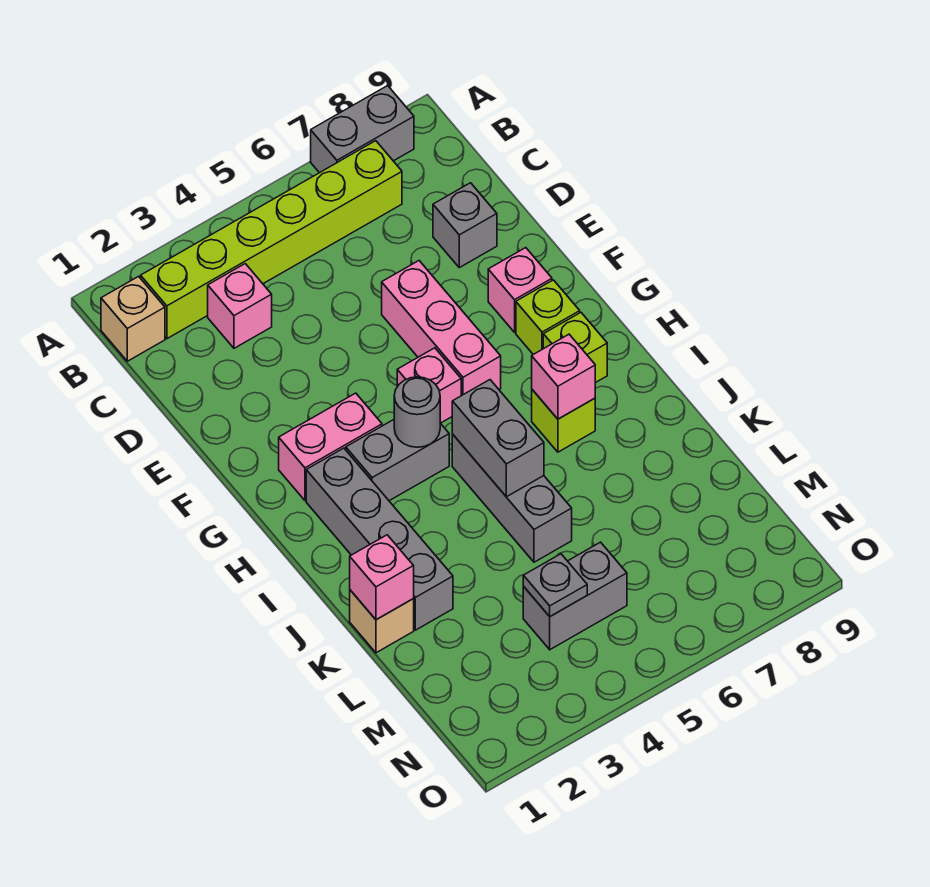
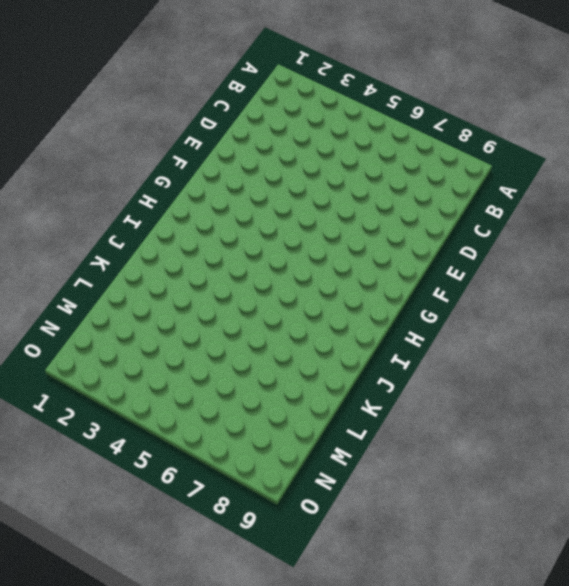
none -> grey brick A7:A8 level 1
none -> tan brick B1 level 1
none -> lime brick B2:B7 level 1

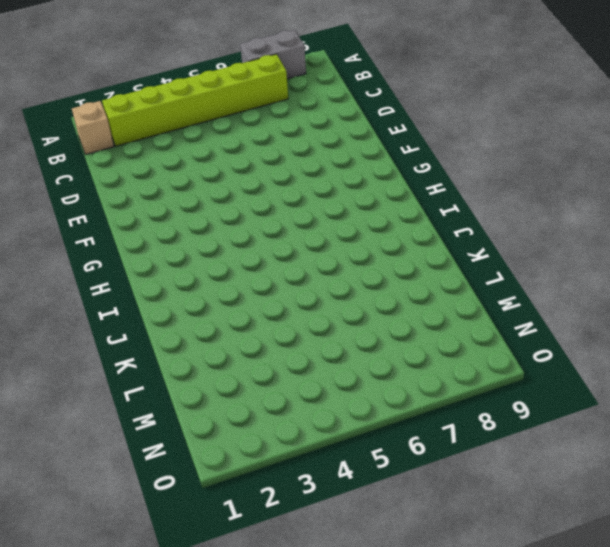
none -> pink brick C3 level 1
none -> grey brick D8 level 1
none -> pink brick E6:G6 level 1

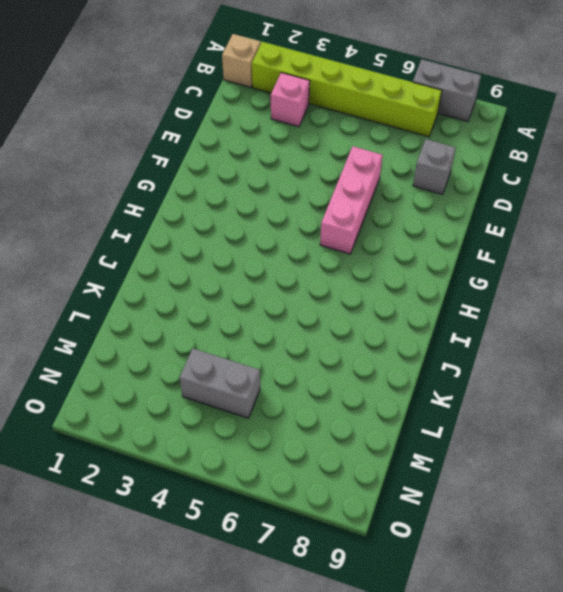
none -> pink brick F8 level 1
none -> pink brick G2:G3 level 1
none -> pink brick G5 level 1

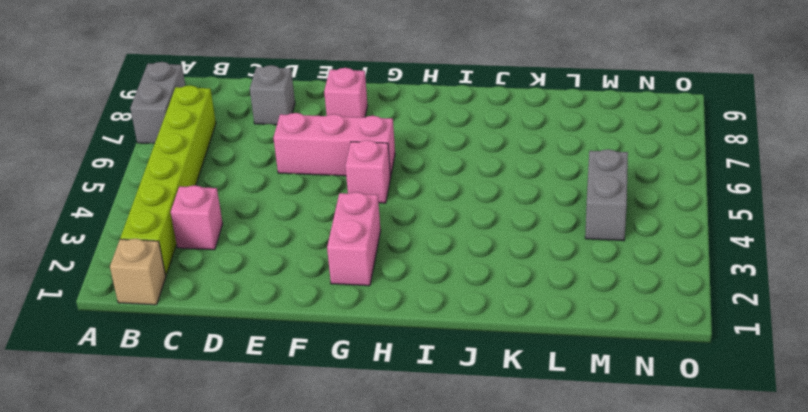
none -> lime brick G8 level 1
none -> grey brick H2:K2 level 1
none -> grey brick H3:H4 level 1

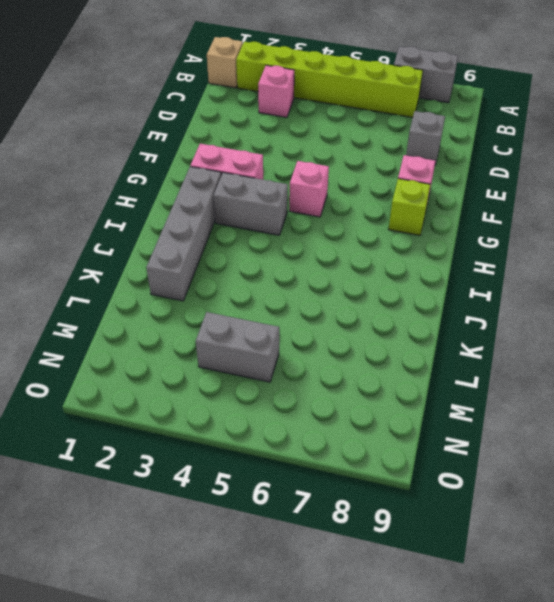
none -> pink brick E6:G6 level 1
none -> lime brick H8 level 1
none -> grey brick I5:K5 level 1

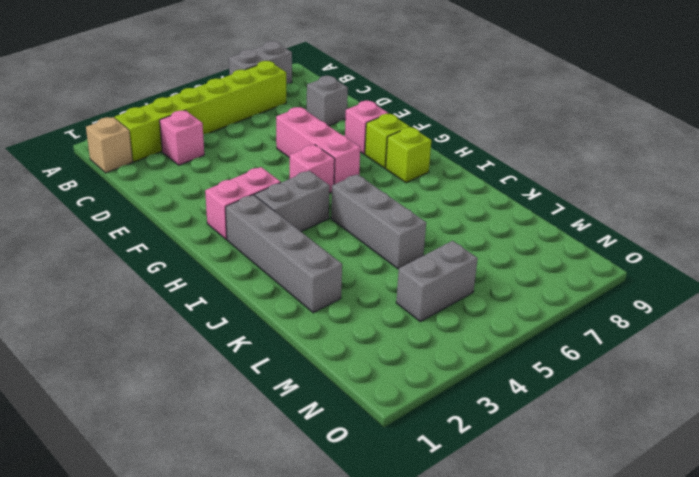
none -> lime brick I7 level 1
none -> tan brick K1 level 1
none -> grey round brick H4 level 2

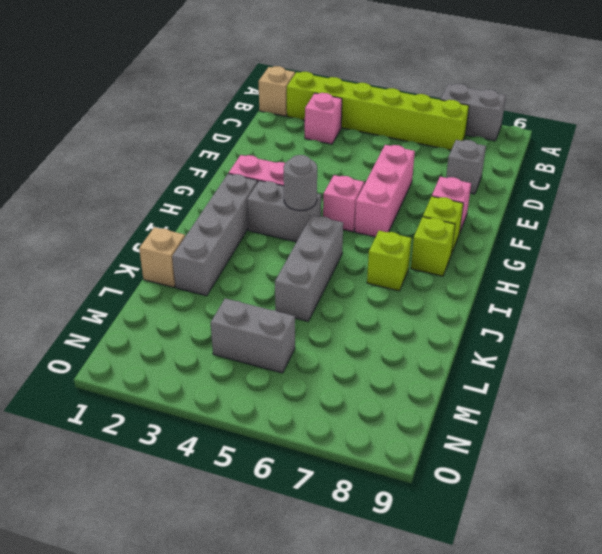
none -> grey brick I5:J5 level 2
none -> pink brick I7 level 2
none -> pink brick K1 level 2

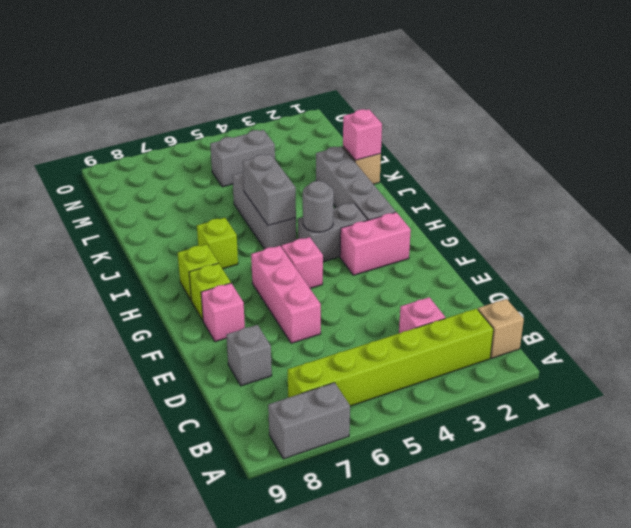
none -> pink brick I7 level 2
none -> grey plate M4 level 2

